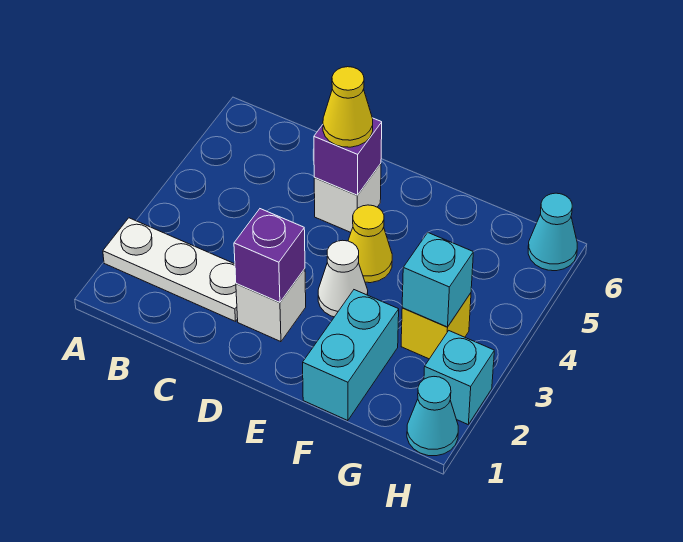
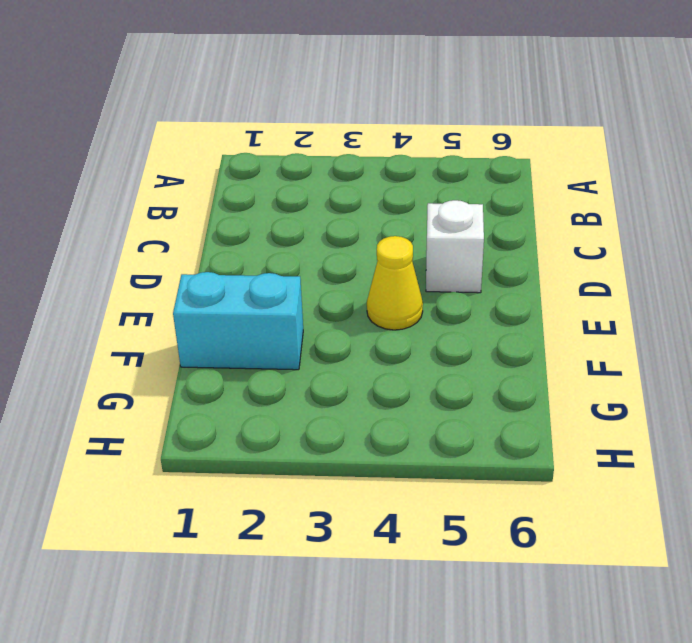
none -> white plate A2:C2 level 1
none -> white brick D2 level 1
none -> white cone E3 level 1

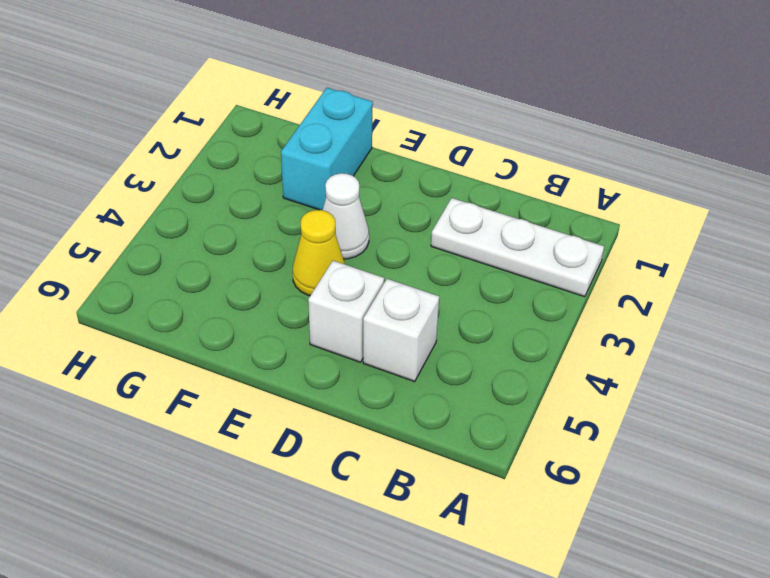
white brick C5 level 1 -> white brick D2 level 1
none -> yellow brick G3 level 1
none -> cyan cone H1 level 1
none -> cyan brick H2 level 1

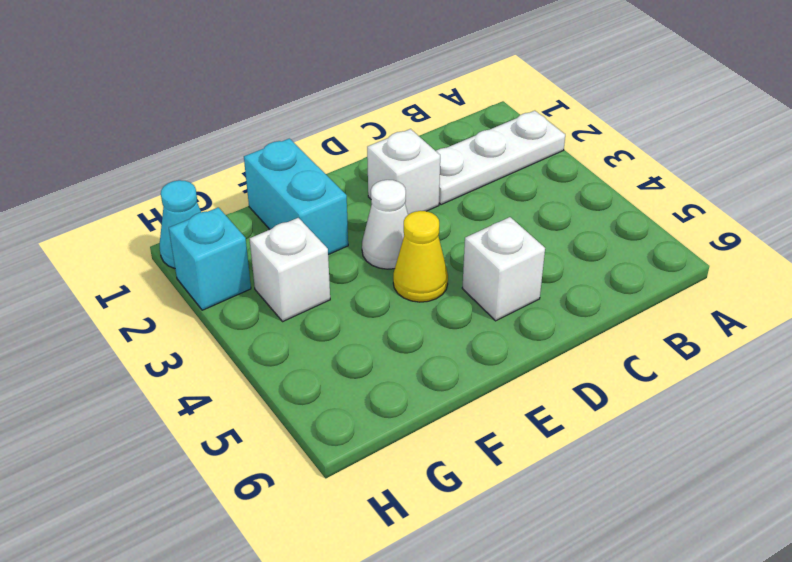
white brick G3 level 1 -> yellow brick G3 level 1
none -> cyan cone H6 level 1
none -> purple brick D2 level 2
none -> purple brick D5 level 2

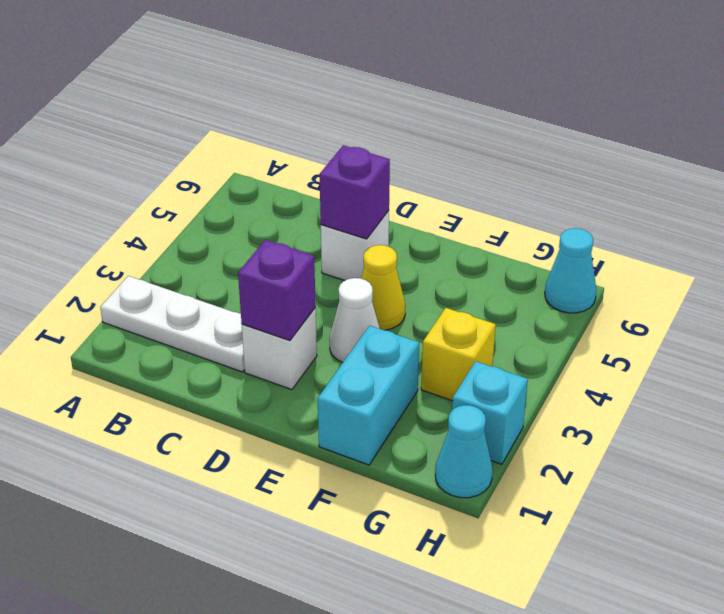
none -> cyan brick G3 level 2
none -> yellow cone D5 level 3

